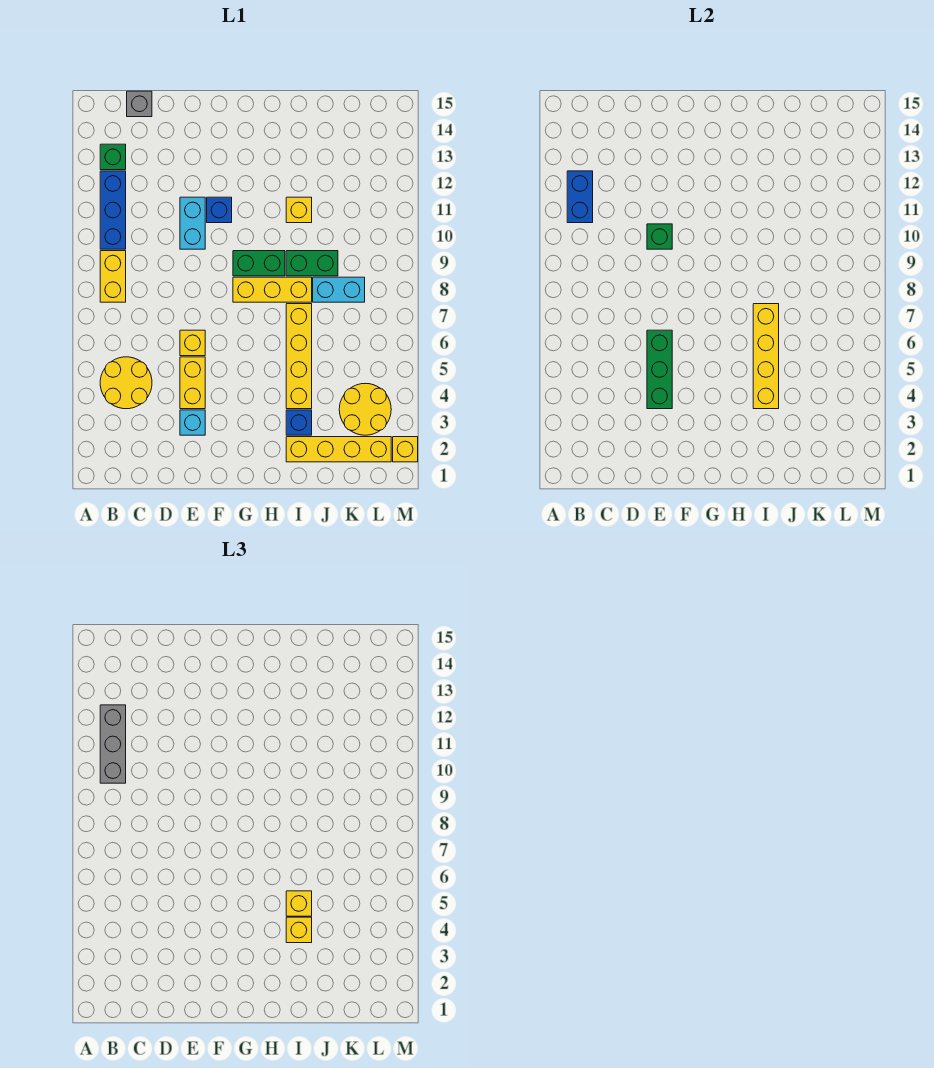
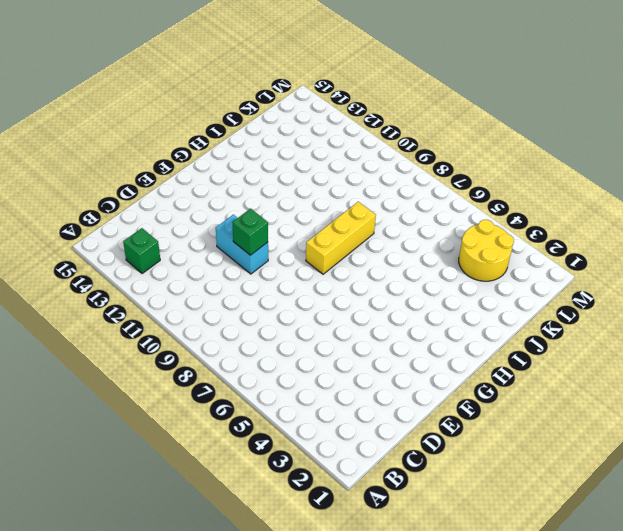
none -> yellow round brick B4:C5 level 1
none -> yellow brick B8:B9 level 1
none -> blue brick B10:B12 level 1

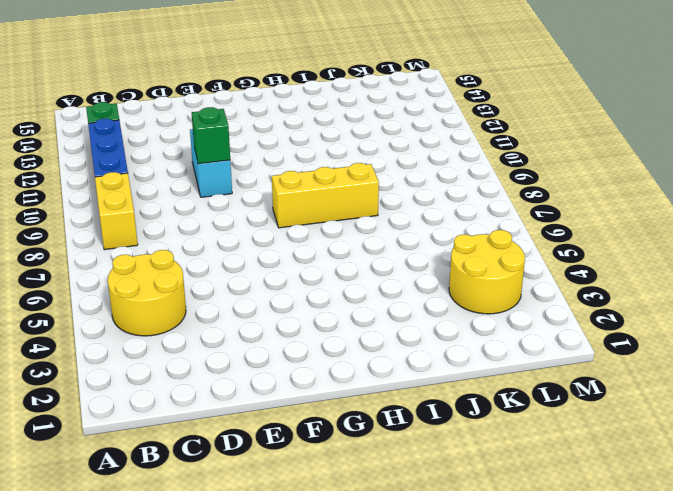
none -> grey brick C15 level 1
none -> cyan brick E3 level 1
none -> yellow brick E4:E5 level 1

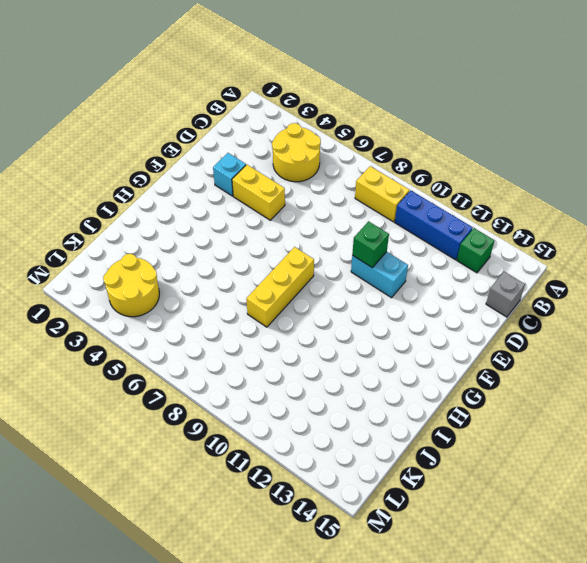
none -> yellow brick E6 level 1
none -> blue brick F11 level 1
none -> green brick G9:H9 level 1

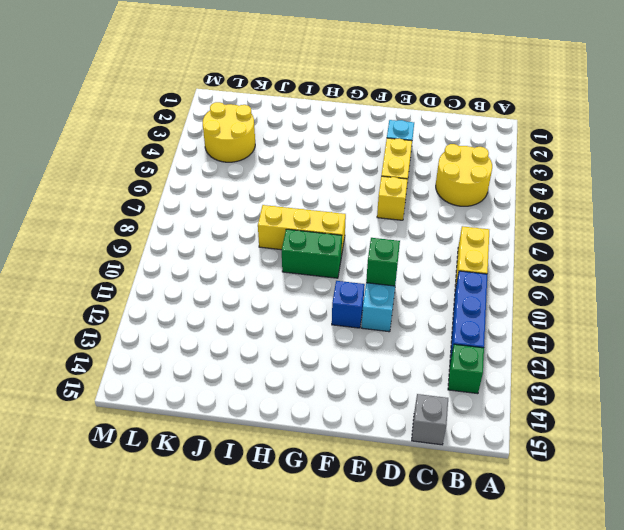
none -> yellow brick I2:L2 level 1
none -> blue brick I3 level 1
none -> yellow brick I4:I7 level 1

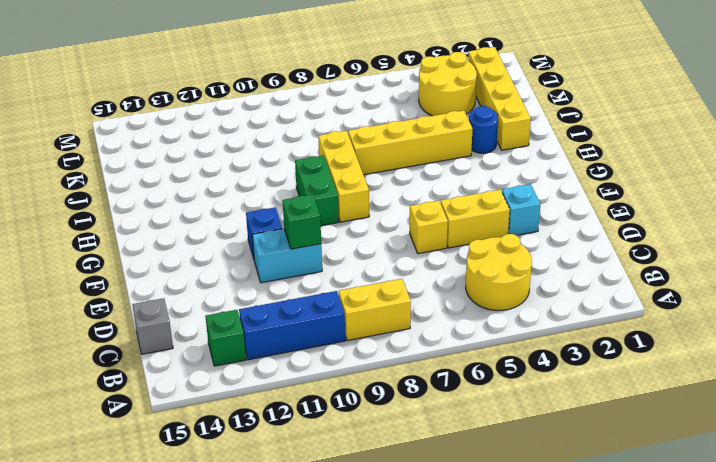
blue round brick I3 level 1 -> blue brick I3 level 1
none -> green brick I9:J9 level 1
none -> yellow brick I11 level 1
none -> cyan brick J8:K8 level 1

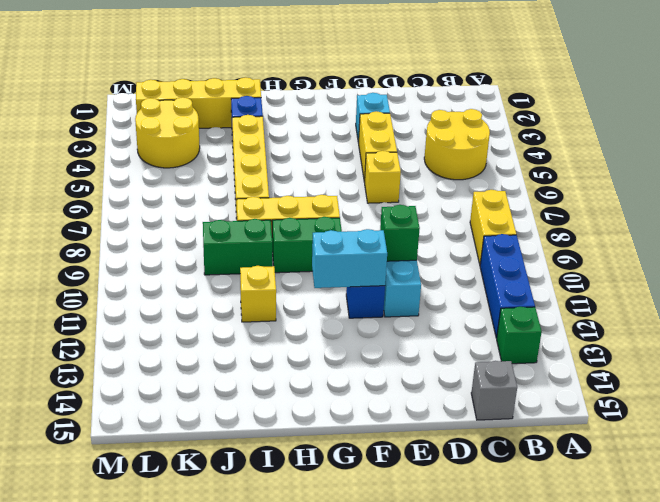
cyan brick F11:G11 level 2 -> cyan brick J8:K8 level 1
none -> yellow brick M2 level 1
none -> blue brick B11:B12 level 2
none -> green brick E4:E6 level 2

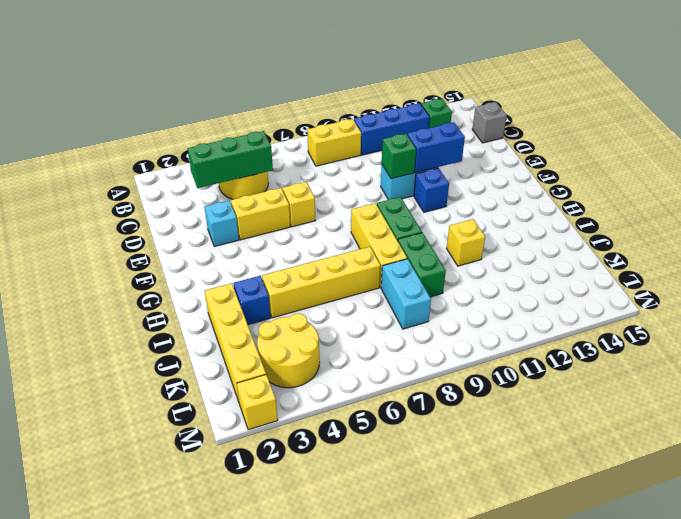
green brick C3:C5 level 2 -> green brick E4:E6 level 2
blue brick E11:E12 level 2 -> blue brick B11:B12 level 2
none -> yellow brick I4:I7 level 2
none -> grey brick B10:B12 level 3
none -> yellow brick I4 level 3

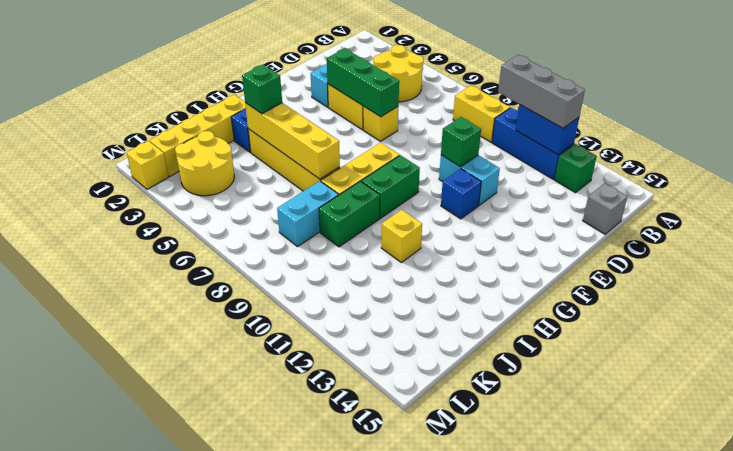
green brick I4 level 3 -> yellow brick I4 level 3
none -> yellow brick I5 level 3

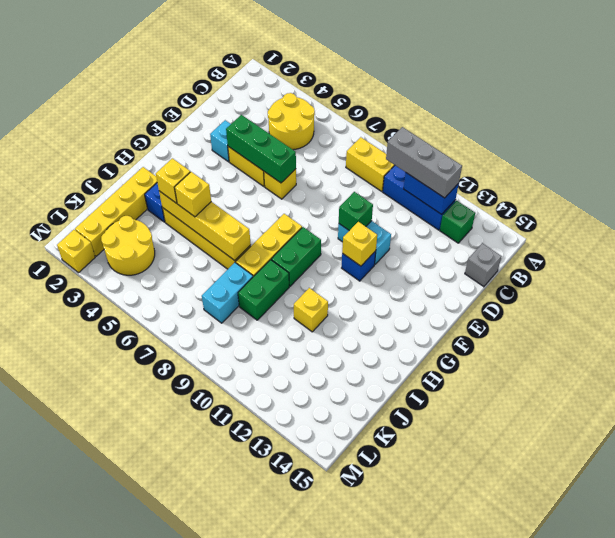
yellow brick F11 level 2 -> none

